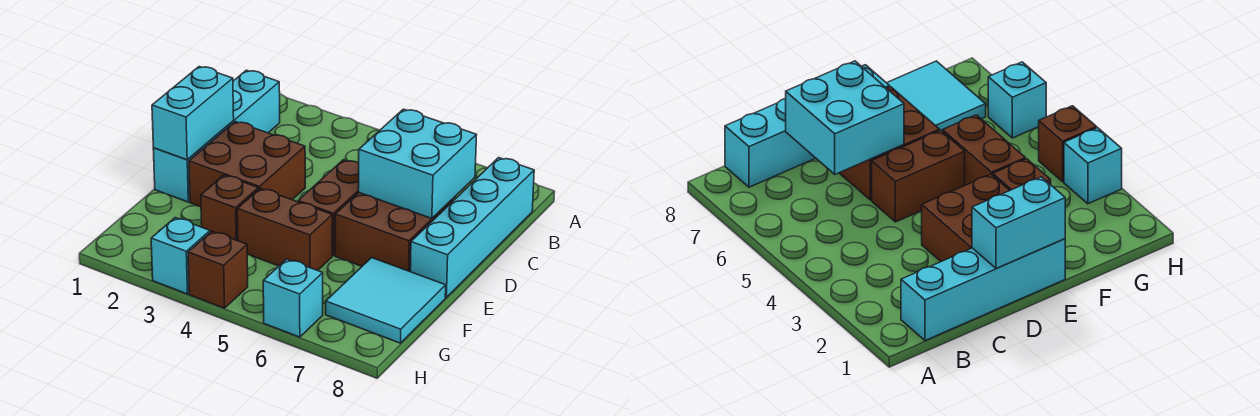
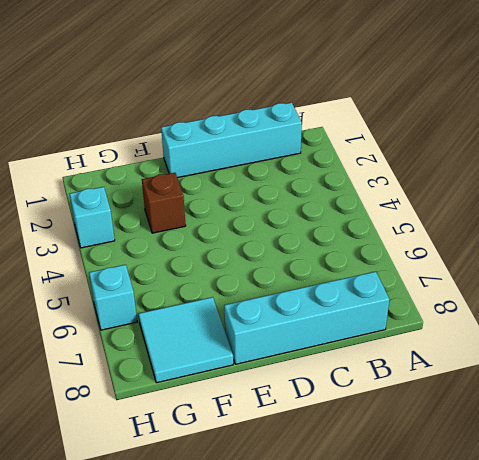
none -> brown brick D2:E3 level 1
none -> brown brick D5:E5 level 1
none -> brown brick D6:E7 level 1

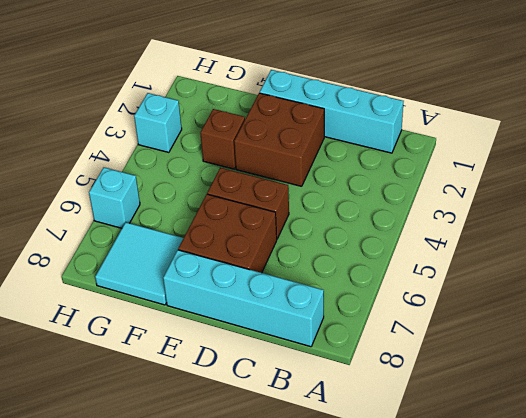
none -> brown brick F4:F5 level 1
none -> brown brick H4 level 1
none -> cyan brick C6:D7 level 2

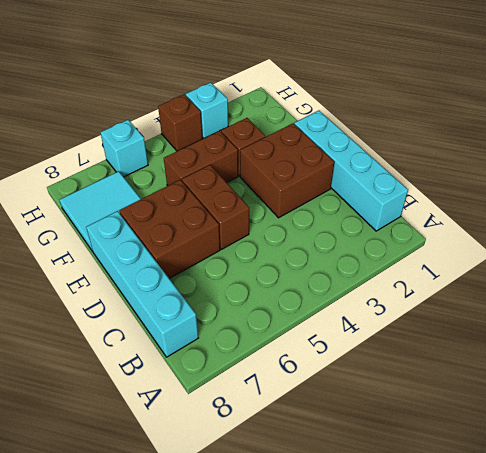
none -> cyan brick C6:D7 level 2
none -> cyan brick D1:E1 level 2

